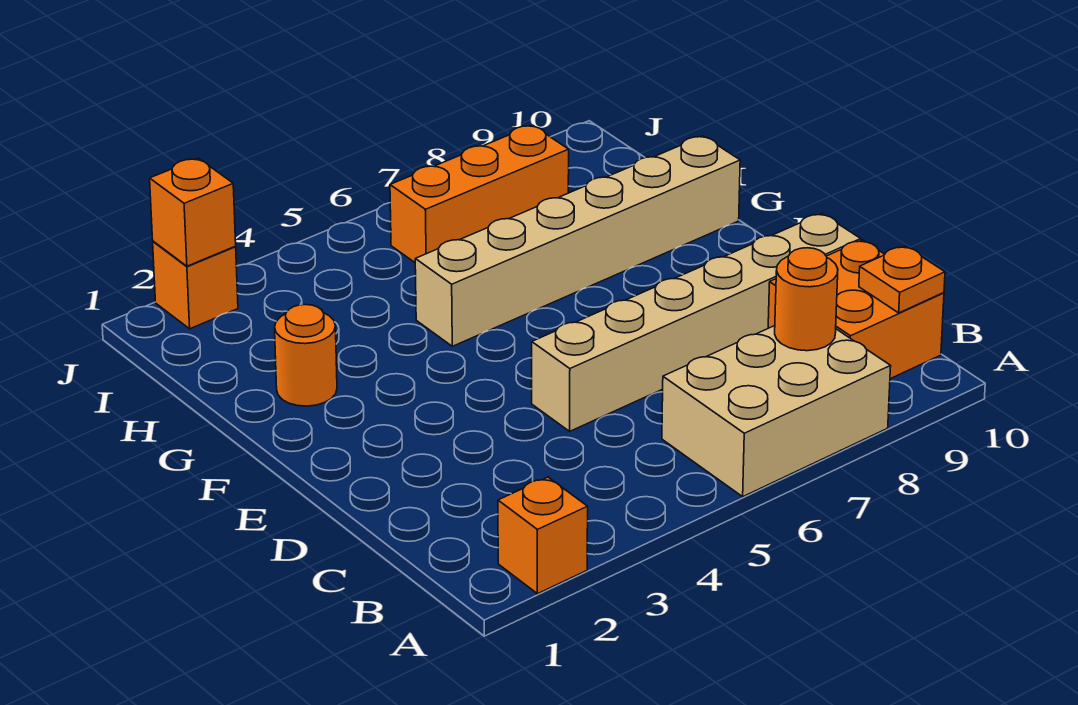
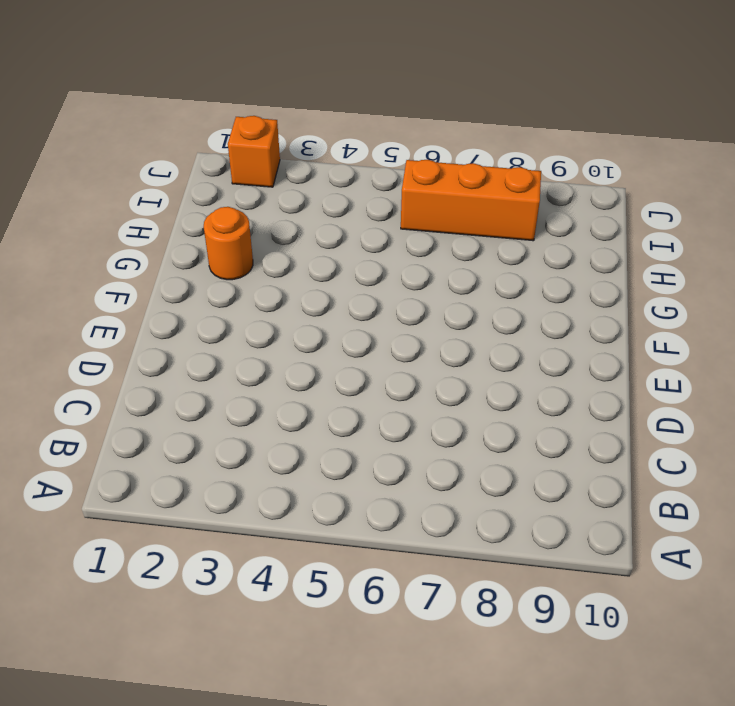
none -> orange brick A2 level 1
none -> tan brick A6:B8 level 1

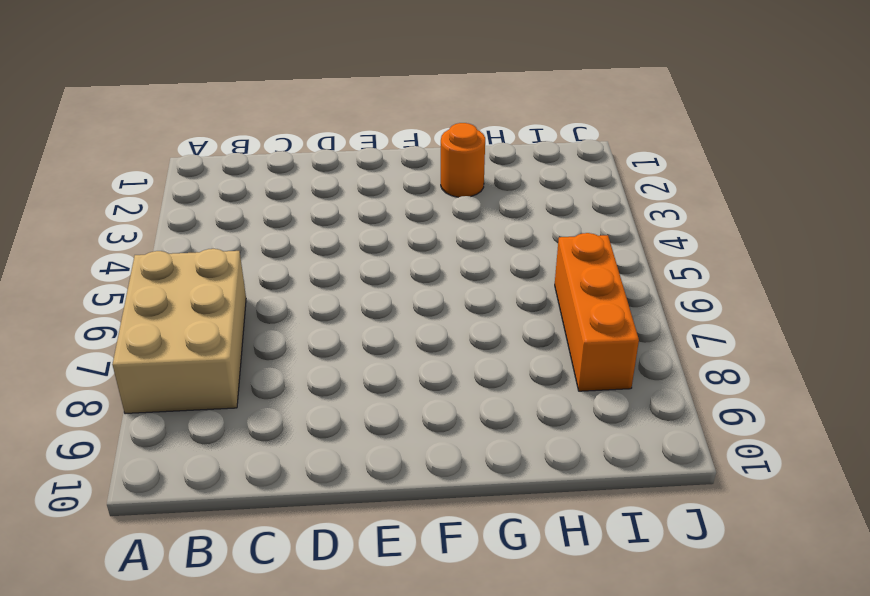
none -> orange brick A2 level 1
none -> orange brick B9:C10 level 1

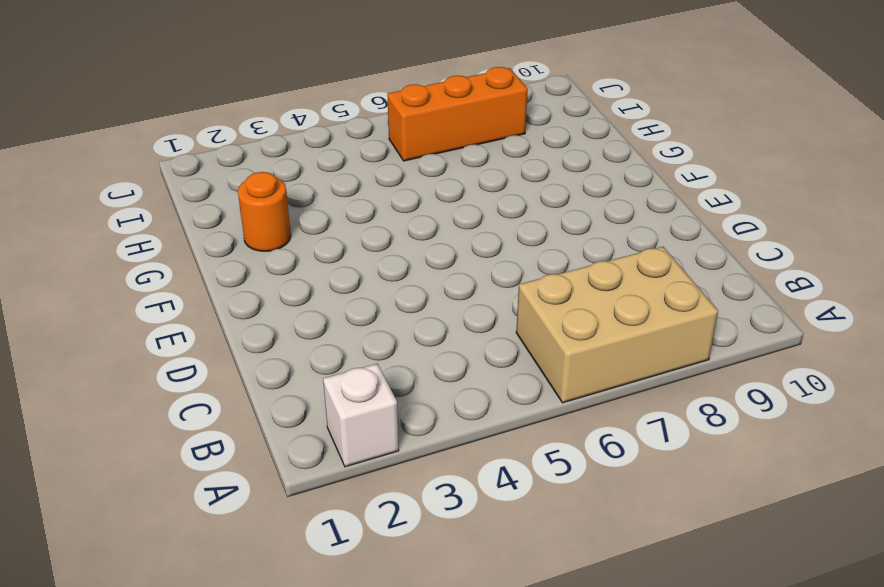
white brick A2 level 1 -> orange brick A2 level 1
none -> orange brick B9:C10 level 1
none -> tan brick D5:D10 level 1

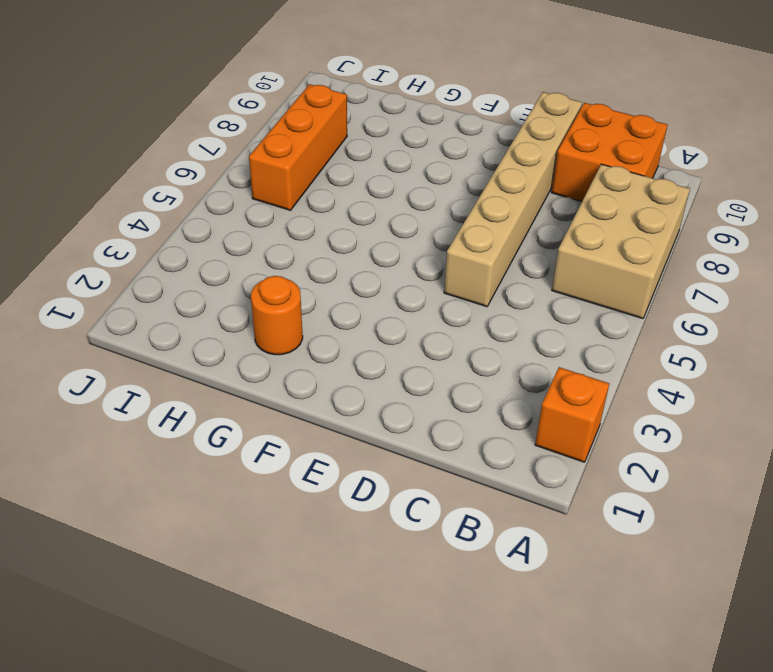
none -> tan brick G5:G10 level 1
none -> orange brick J2 level 1

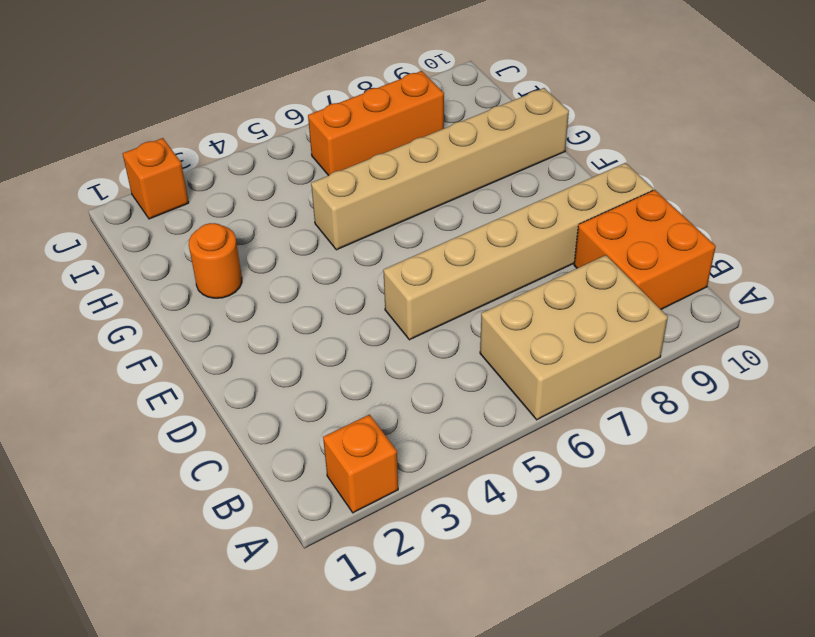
none -> orange round brick B8 level 2
none -> orange plate B10 level 2

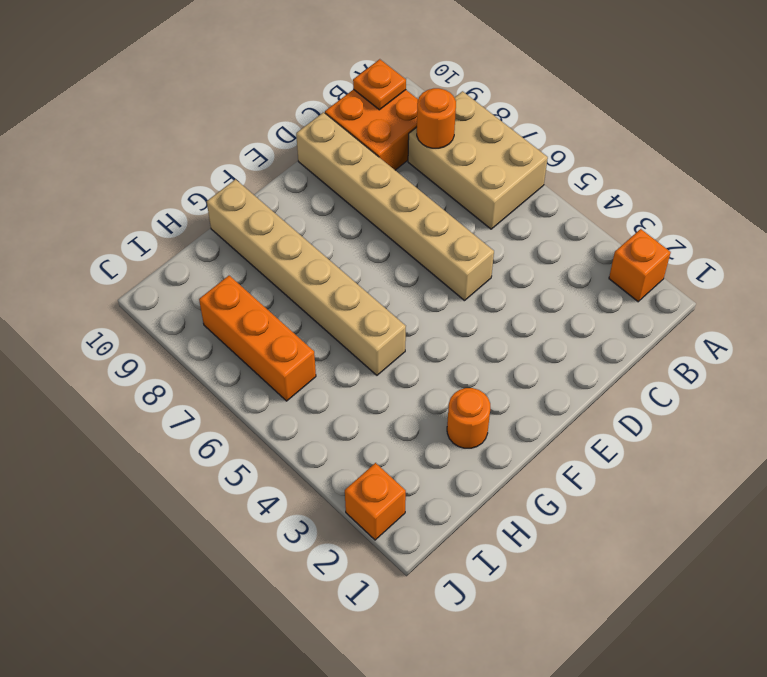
none -> orange brick J2 level 2

